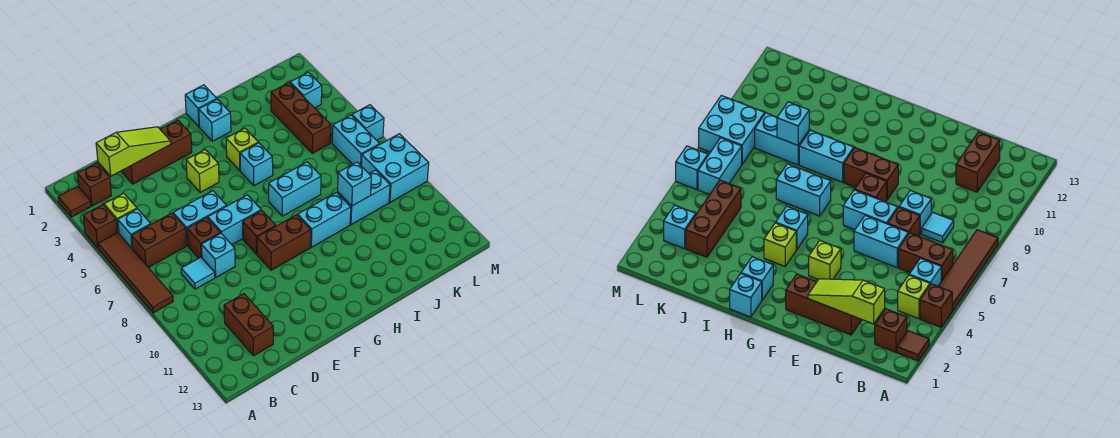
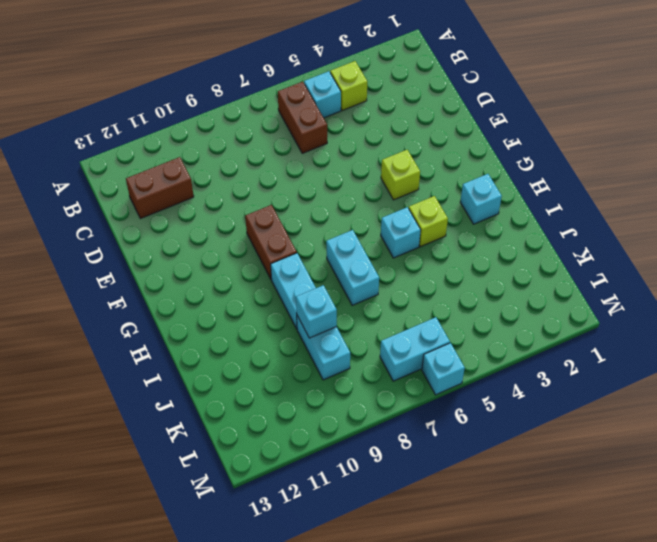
none -> brown tile A2 level 1
none -> brown brick A4 level 1
none -> brown tile A5:A8 level 1
none -> brown brick B2 level 1

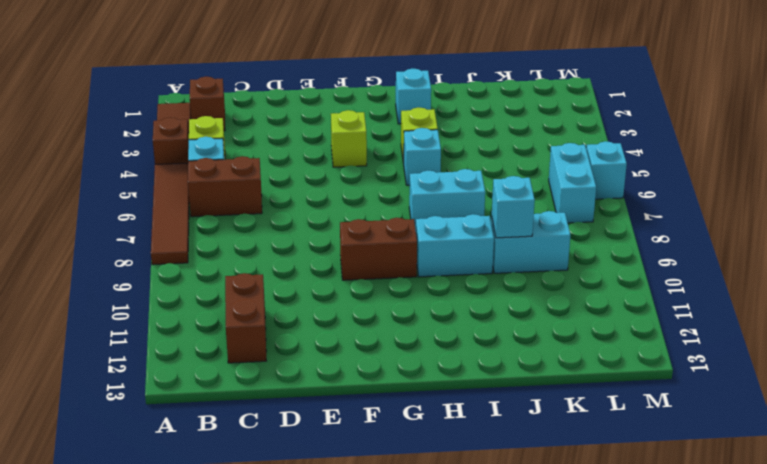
none -> cyan tile C8 level 1
none -> brown brick D2:F2 level 1
none -> cyan brick D6:E6 level 1
none -> brown brick D7 level 1

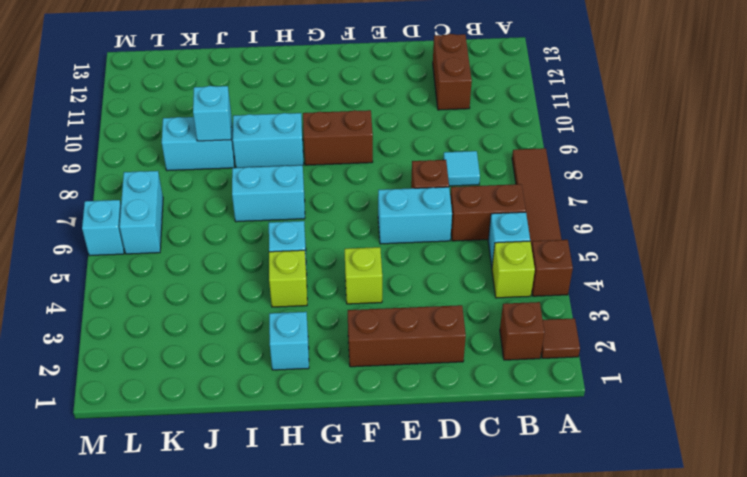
none -> cyan brick D8 level 1
none -> cyan brick E7:F7 level 1
none -> brown brick F8 level 1
none -> cyan brick H1 level 1

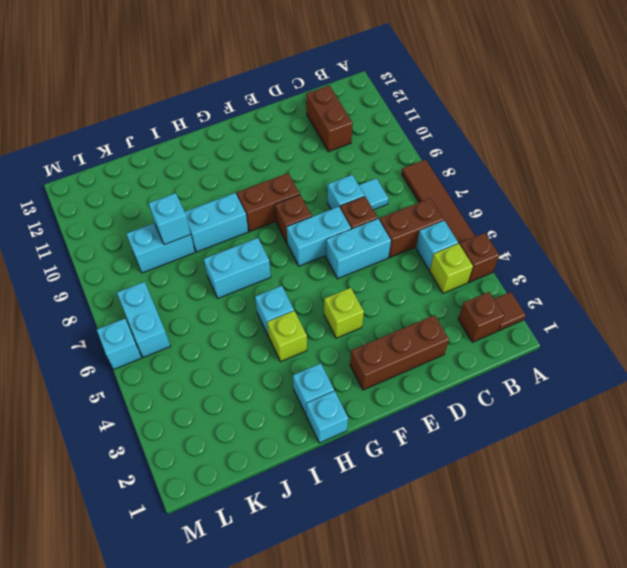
none -> brown brick K3:K5 level 1
none -> cyan brick L3 level 1
none -> cyan brick L8:M9 level 1
none -> lime slope C2:E2 level 2 top C

